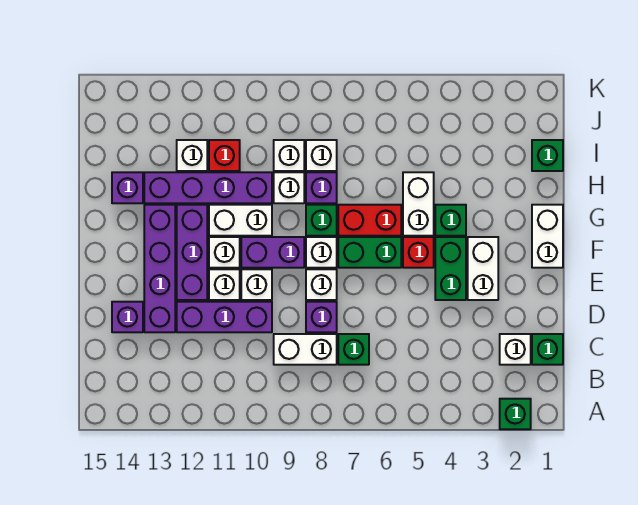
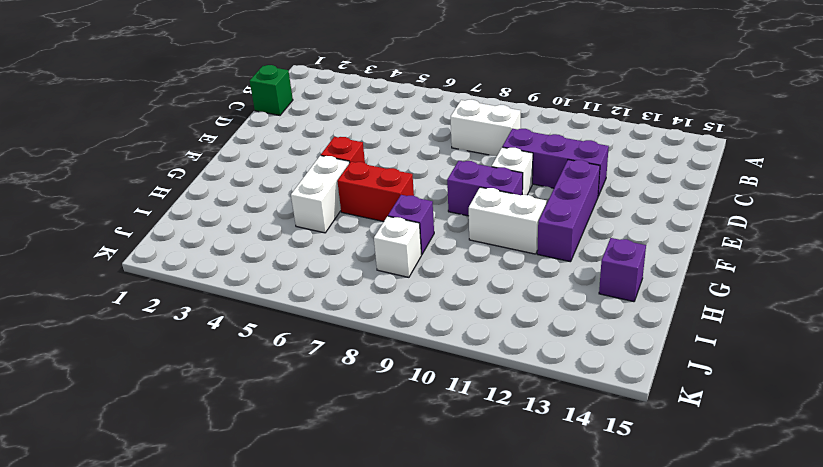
none -> green brick A2 level 1
none -> white brick C2 level 1
none -> green brick C7 level 1
none -> purple brick D8 level 1

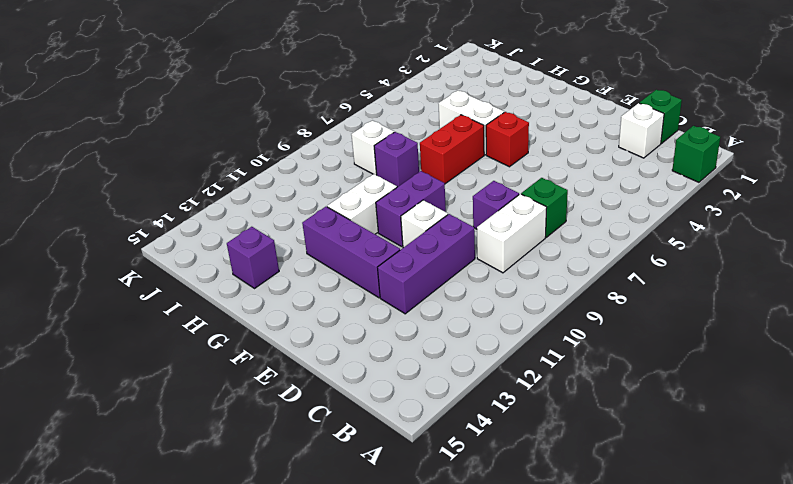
none -> purple brick D13:G13 level 1
none -> purple brick D14 level 1
none -> white brick E3:F3 level 1
none -> green brick E4:F4 level 1

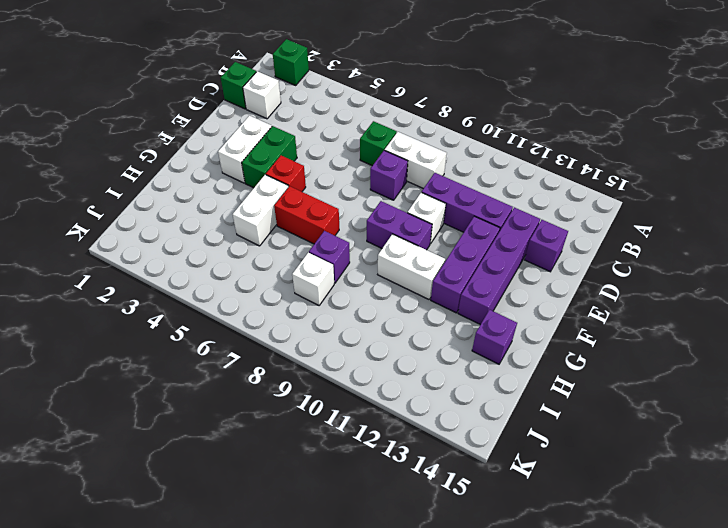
none -> white brick E8 level 1
none -> white brick E11 level 1
none -> white brick F1:G1 level 1
none -> green brick F6:F7 level 1

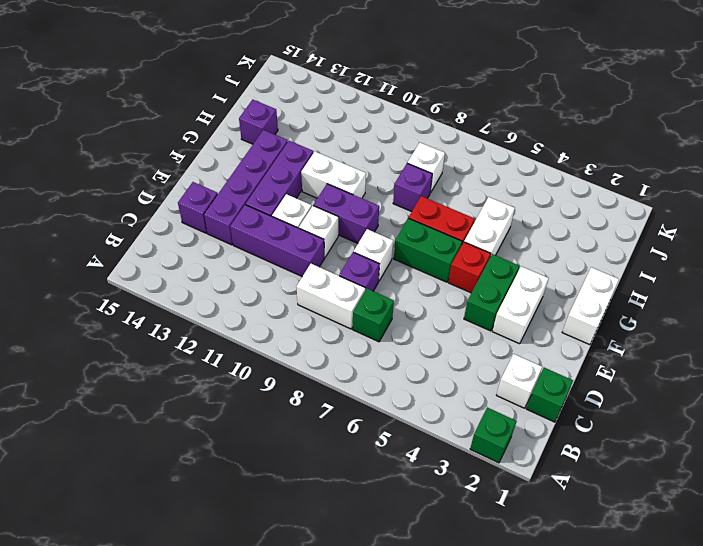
none -> white brick F8 level 1
none -> white brick F11 level 1
none -> green brick G4 level 1
none -> green brick G8 level 1

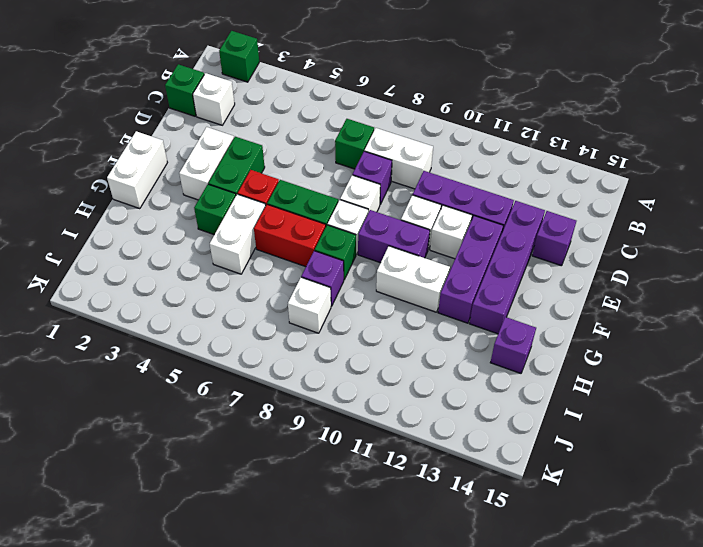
none -> white brick F11 level 1
none -> white brick H9 level 1
none -> purple brick H10:H13 level 1
none -> green brick I1 level 1

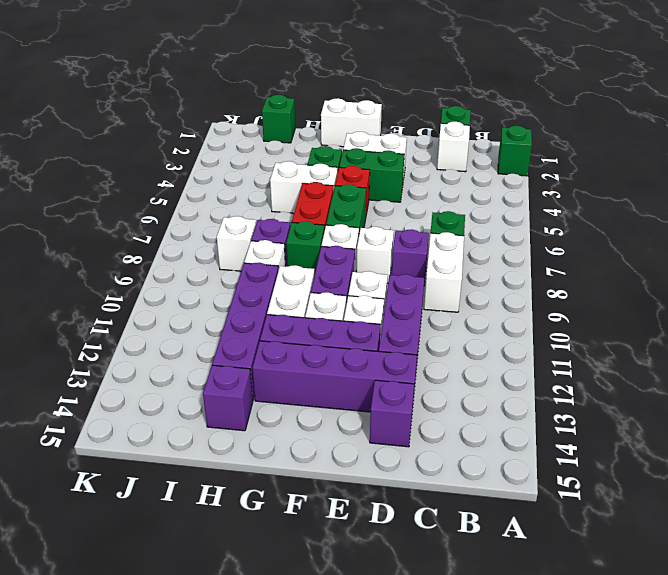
none -> white brick I9 level 1
none -> red brick I11 level 1
none -> white brick I12 level 1

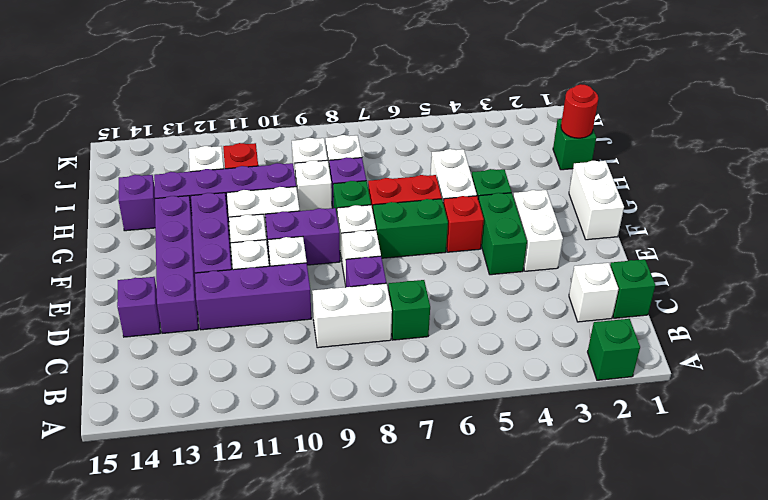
red round brick I1 level 2 -> none

